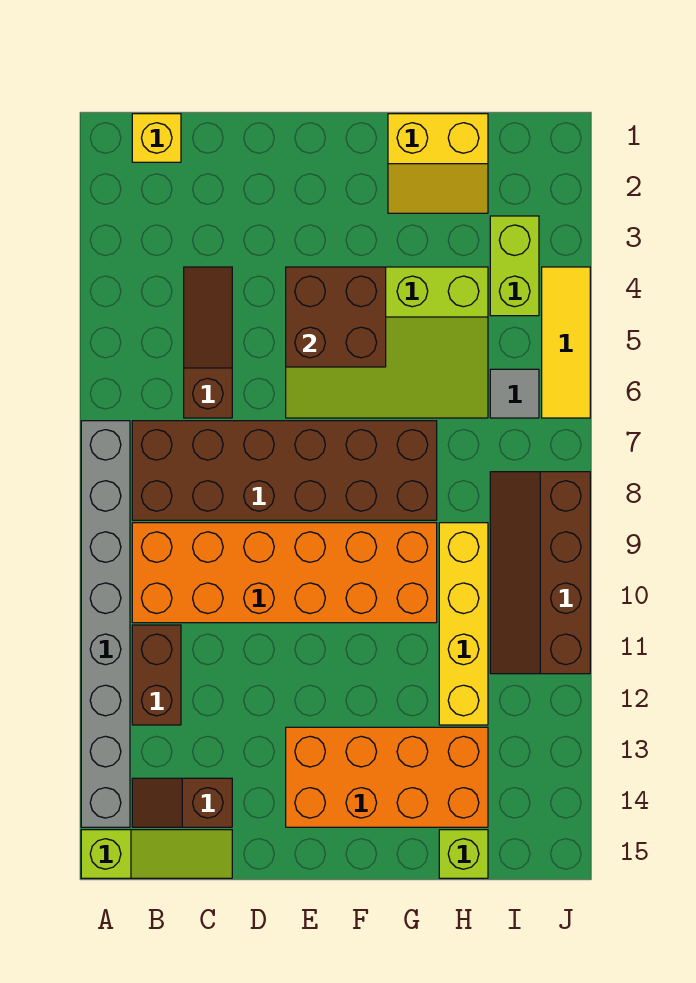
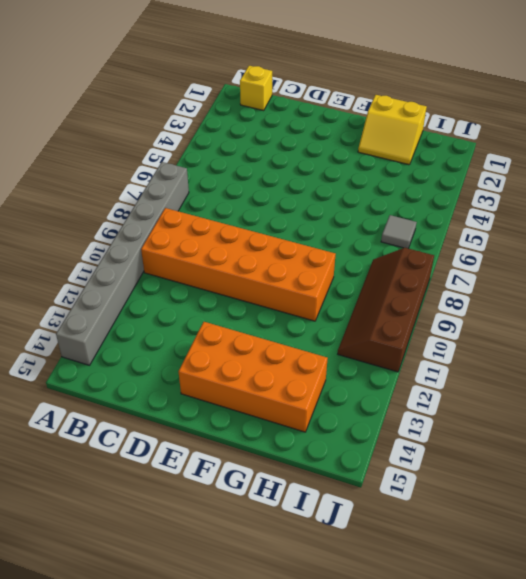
none -> lime slope A15:C15 level 1 top A
none -> brown brick B7:G8 level 1
none -> brown brick B11:B12 level 1

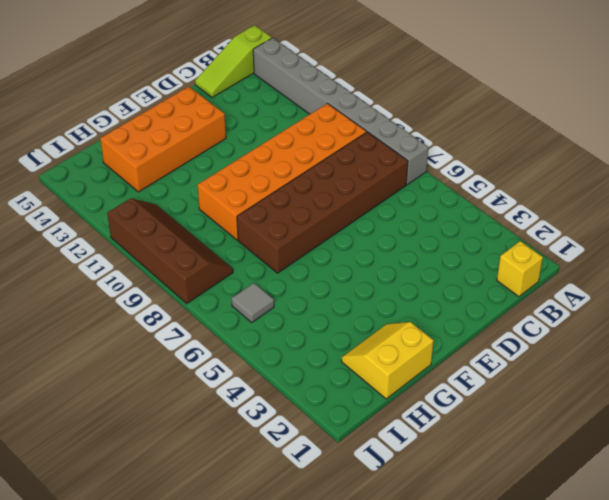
none -> brown brick B11:B12 level 1
none -> brown slope B14:C14 level 1 top C
none -> brown slope C4:C6 level 1 top 6

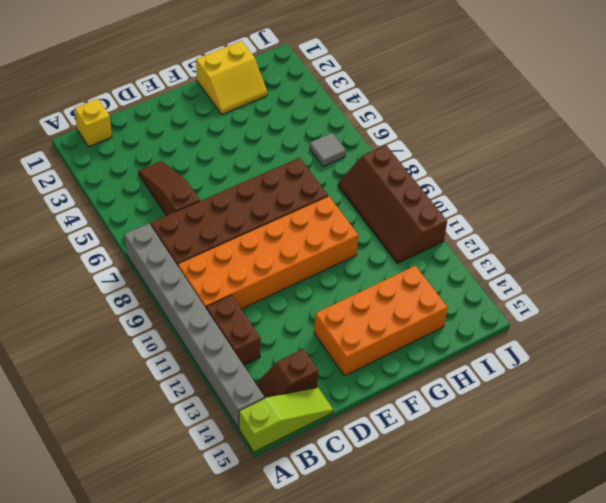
none -> lime slope E4:H6 level 1 top 4
none -> yellow brick H9:H12 level 1
none -> lime brick H15 level 1

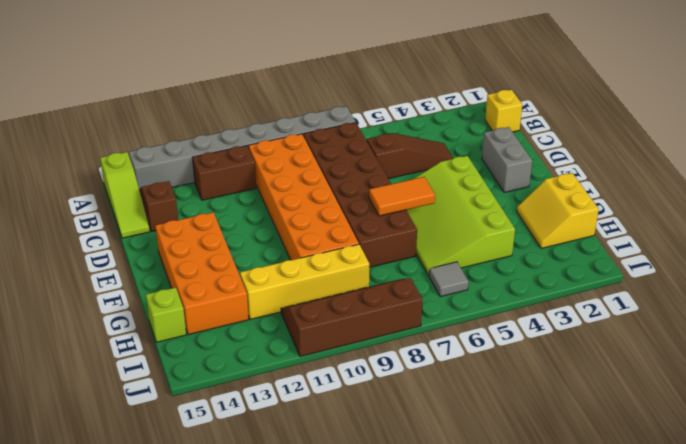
grey brick D2:E2 level 1 -> none
orange tile F6:F7 level 2 -> none
none -> lime brick I3:I4 level 1
none -> yellow tile J4:J6 level 1
none -> brown brick E4:F5 level 2

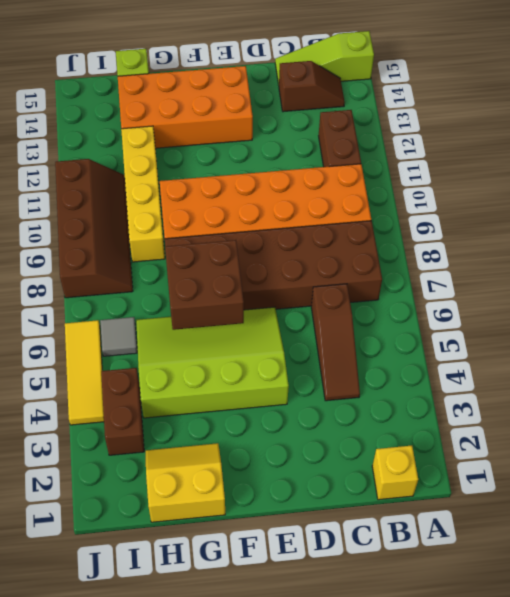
brown brick F6:G7 level 2 -> brown brick E4:F5 level 2
brown brick I3:I4 level 1 -> lime brick I3:I4 level 1
none -> grey brick A7:A14 level 1

